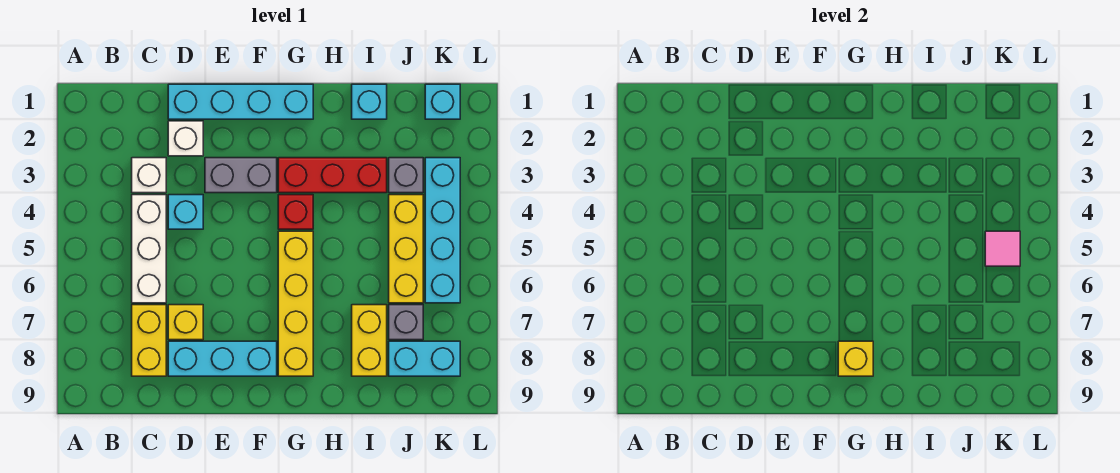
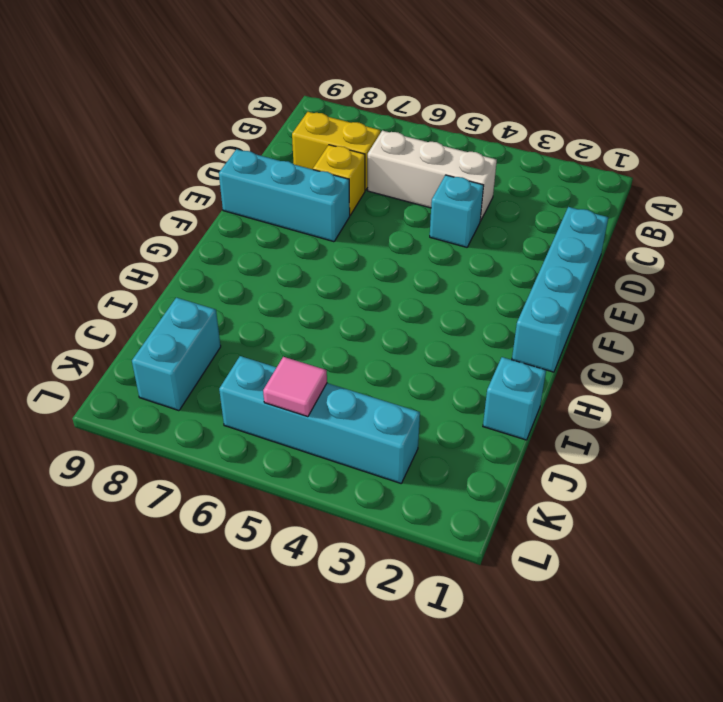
cyan brick E7:E9 level 1 -> cyan brick D8:F8 level 1
none -> white brick C3 level 1
none -> white brick D2 level 1
none -> grey brick E3:F3 level 1

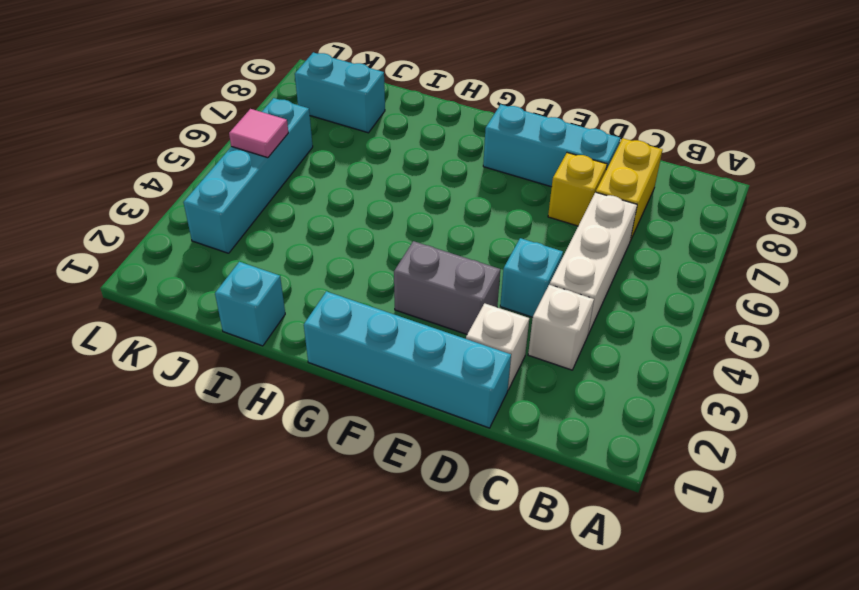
none -> red brick G3:I3 level 1
none -> red brick G4 level 1
none -> yellow brick G5:G8 level 1

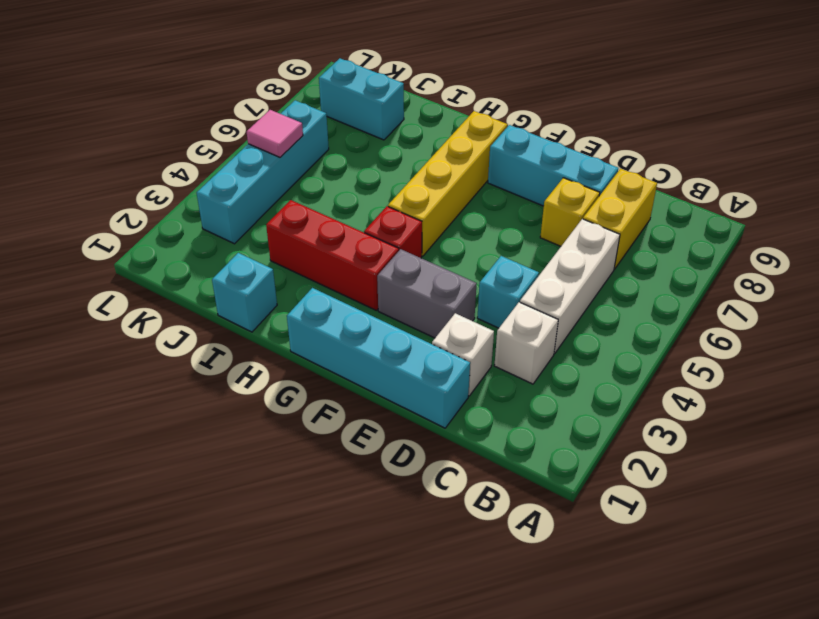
none -> yellow brick I7:I8 level 1
none -> grey brick J3 level 1
none -> yellow brick J4:J6 level 1

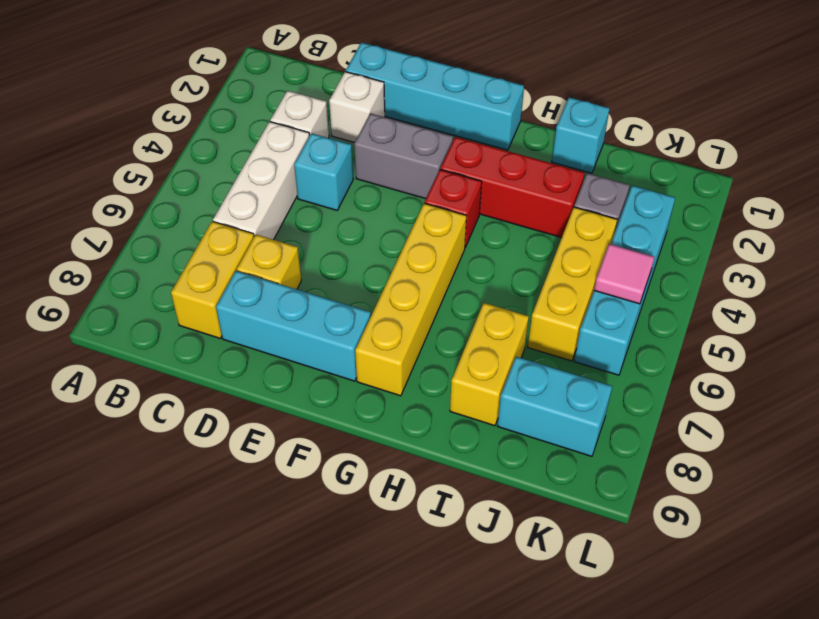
none -> grey brick J7 level 1
none -> cyan brick K1 level 1
none -> yellow brick G8 level 2

